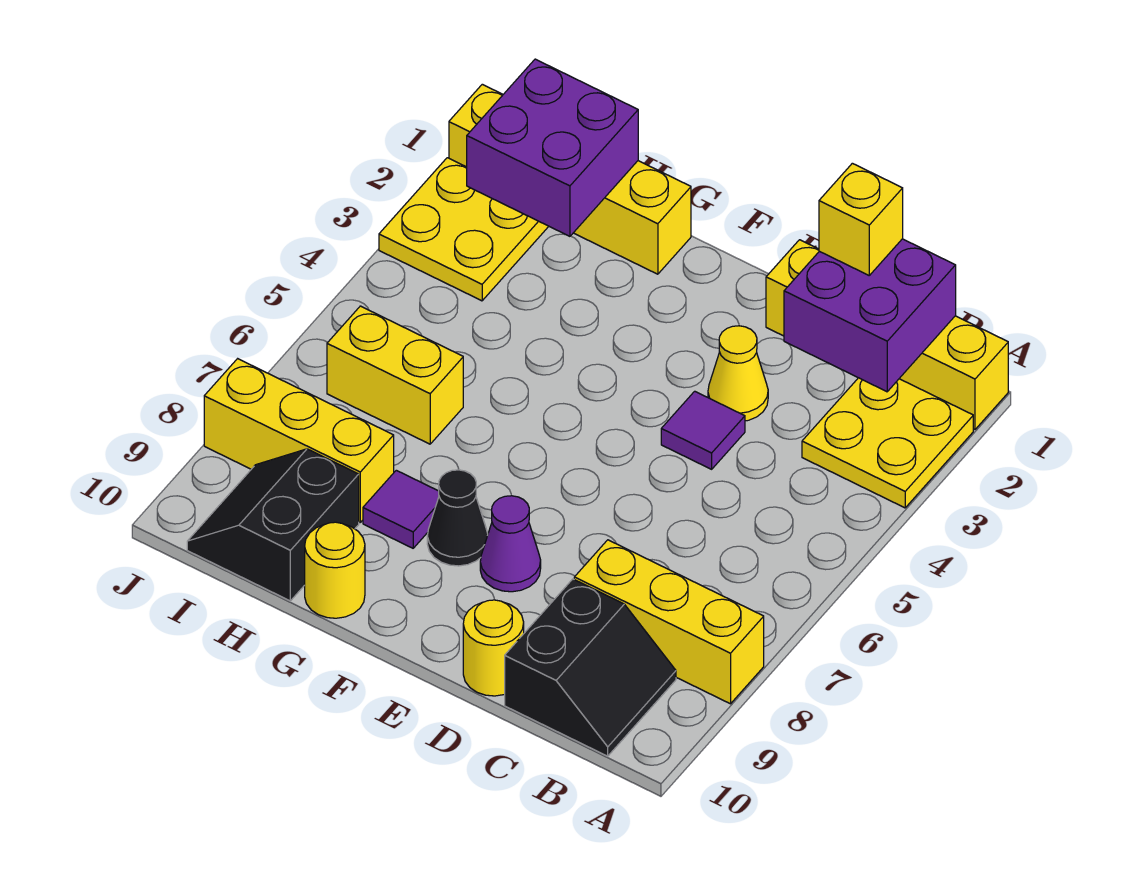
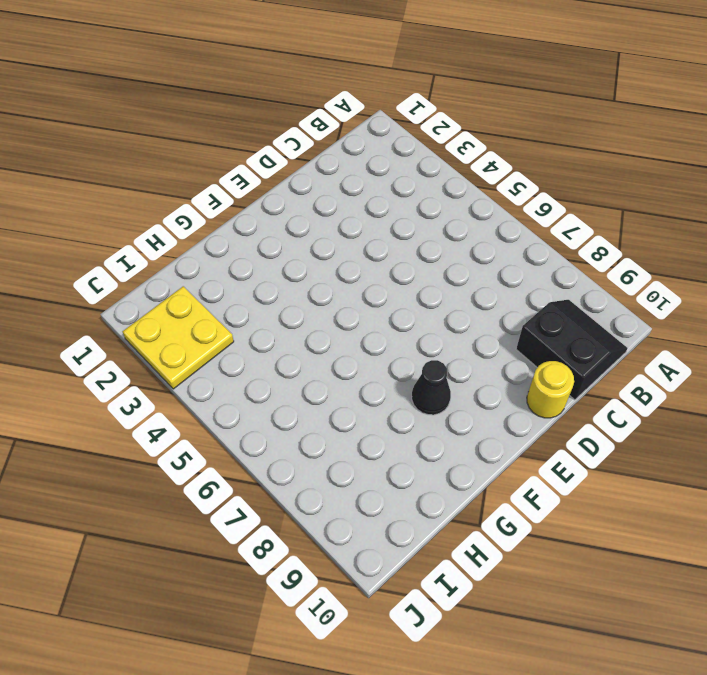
none -> yellow brick A1:D1 level 1
none -> yellow plate A2:B3 level 1
none -> yellow brick A8:C8 level 1

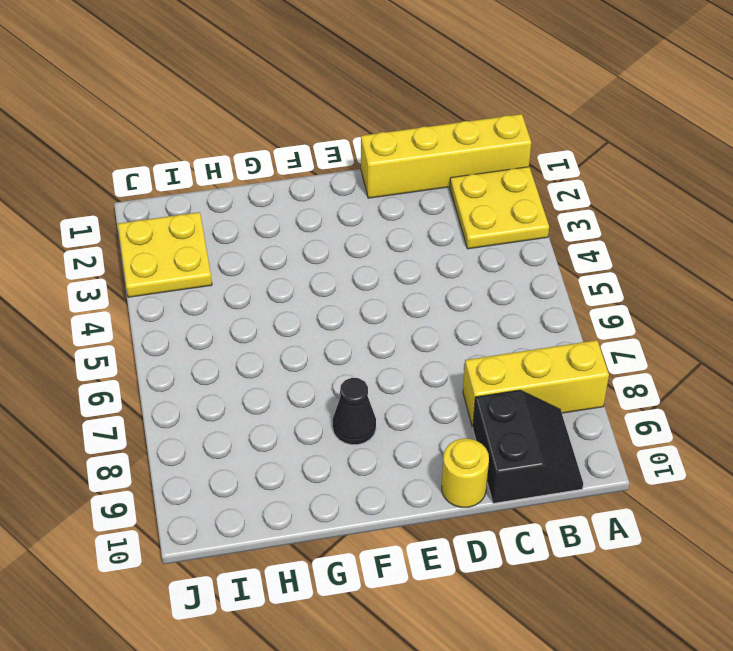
none -> yellow cone D3 level 1
none -> purple tile D4 level 1
none -> purple cone E8 level 1

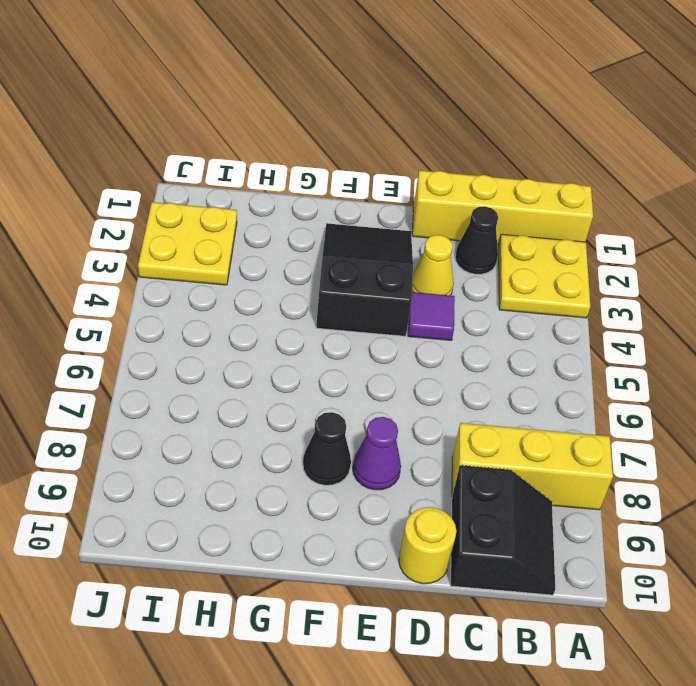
black cone C2 level 1 -> none
black slope E2:F4 level 1 top 4 -> none
none -> yellow brick G1:J1 level 1
none -> purple tile G8 level 1
none -> yellow round brick G10 level 1

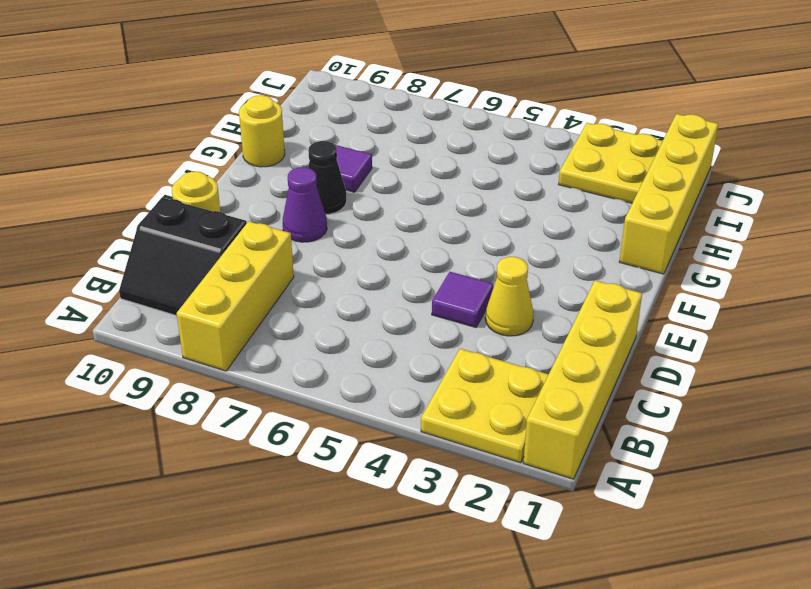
none -> yellow brick H6:I6 level 1
none -> yellow brick H8:J8 level 1
none -> black slope H9:I10 level 1 top H

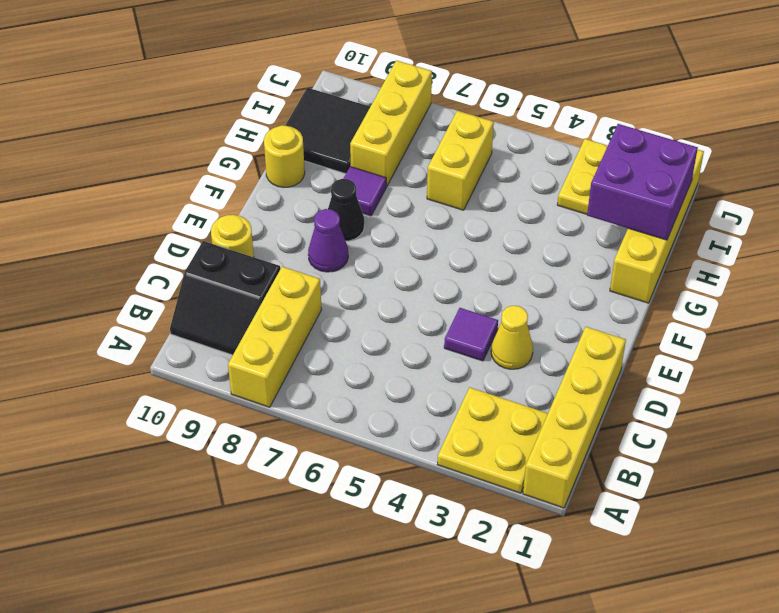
black tile H9:I10 level 1 -> black slope H9:I10 level 1 top H
none -> purple brick B1:C2 level 2
none -> yellow brick C1 level 3

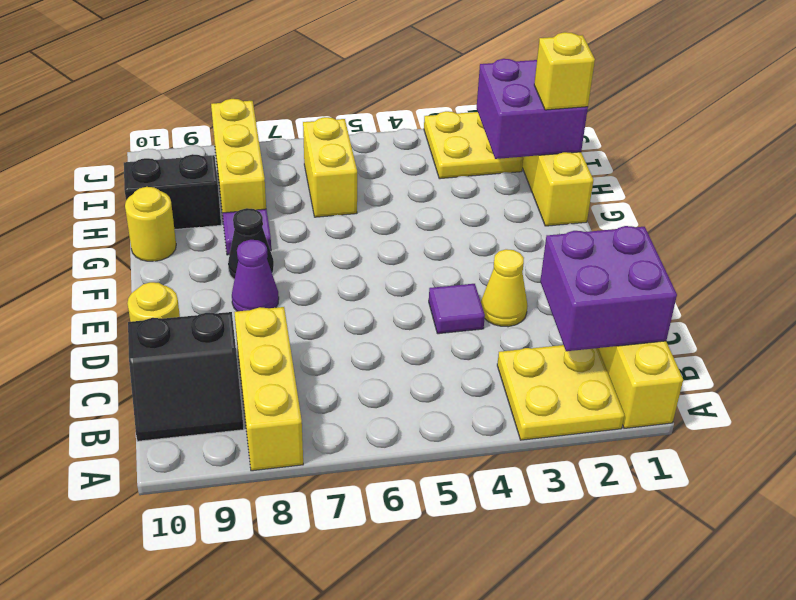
yellow brick H1 level 3 -> yellow brick C1 level 3

